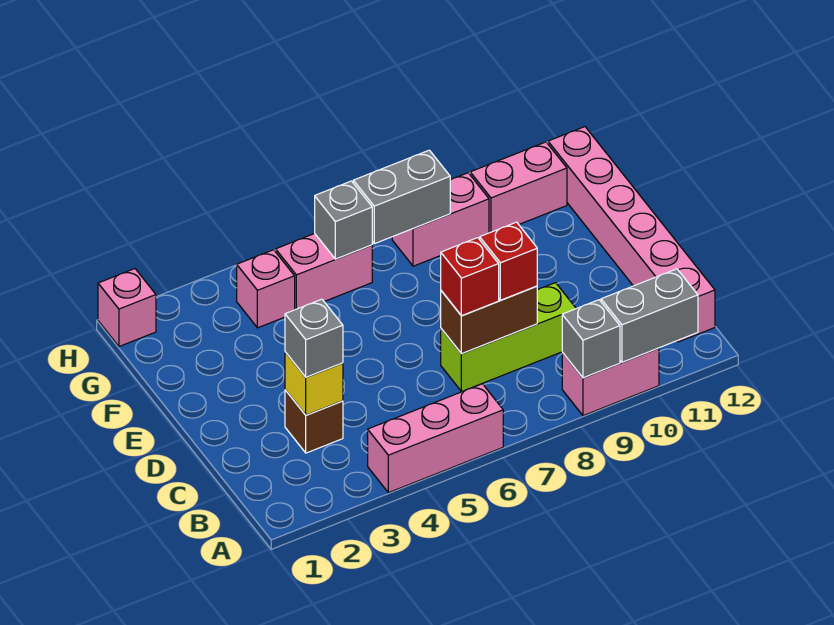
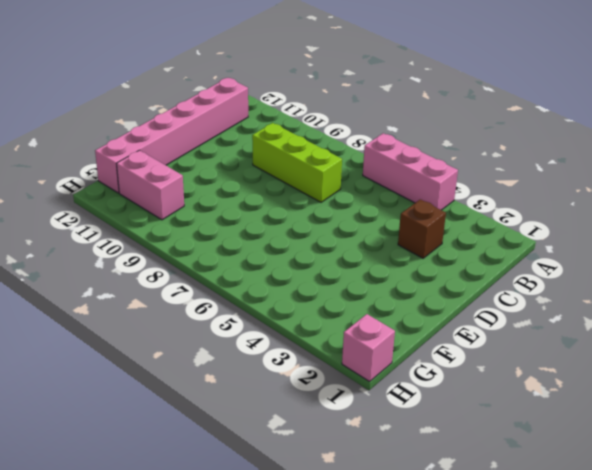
none -> pink brick A9:A10 level 1
none -> pink brick G4 level 1
none -> pink brick G5:G6 level 1

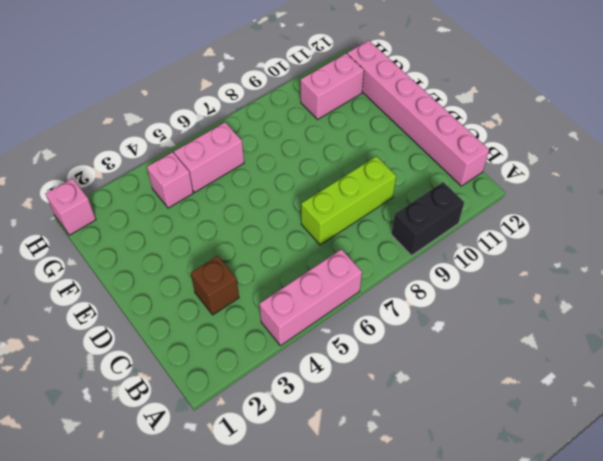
black brick A9:A10 level 1 -> pink brick A9:A10 level 1
none -> pink brick G8:G9 level 1
none -> grey brick A9 level 2
none -> grey brick A10:A11 level 2

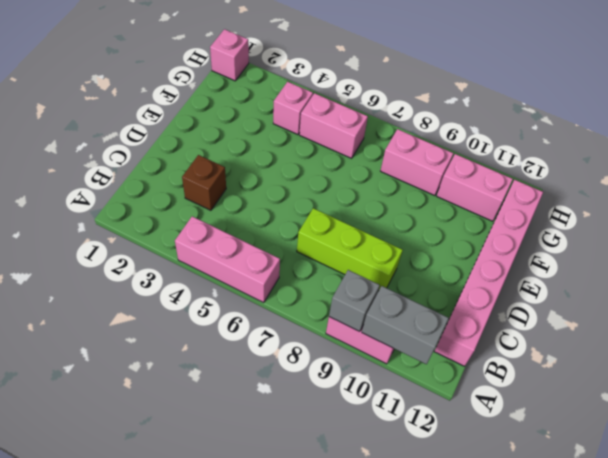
none -> yellow brick C3 level 2
none -> brown brick C7:C8 level 2
none -> grey brick G6 level 2

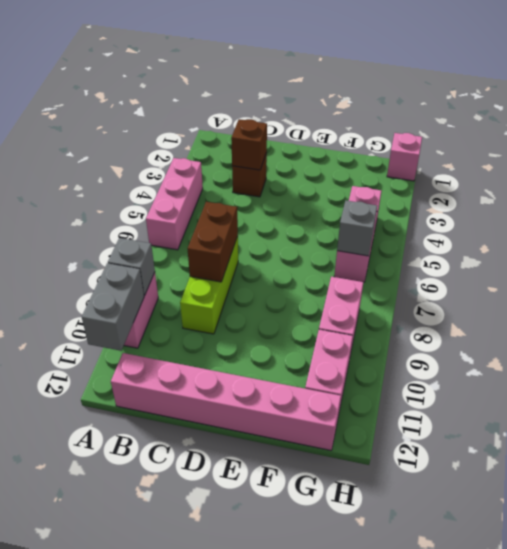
brown brick C3 level 2 -> yellow brick C3 level 2
none -> grey brick G7:G8 level 2
none -> grey brick C3 level 3
none -> red brick C7 level 3

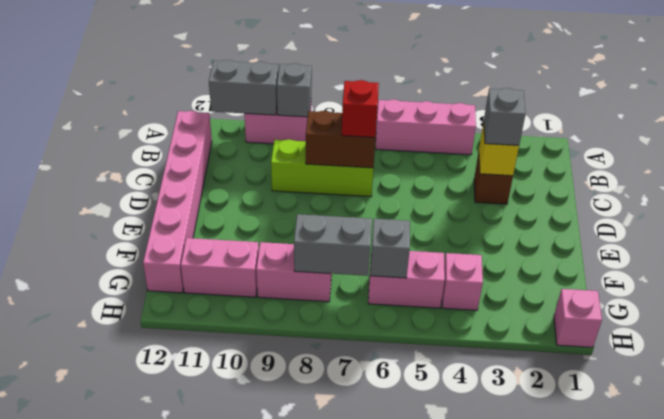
none -> red brick C8 level 3

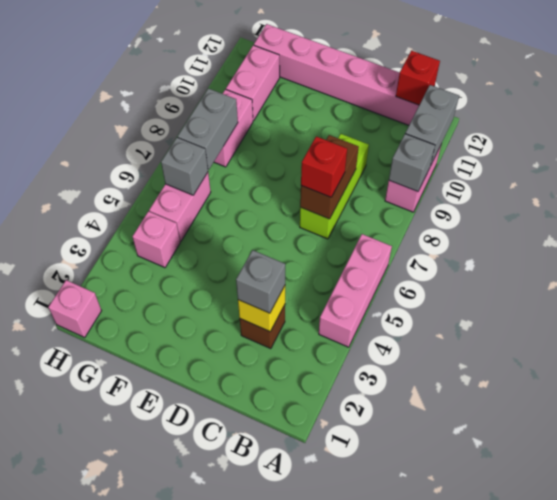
red brick B12 level 2 -> red brick C8 level 3

